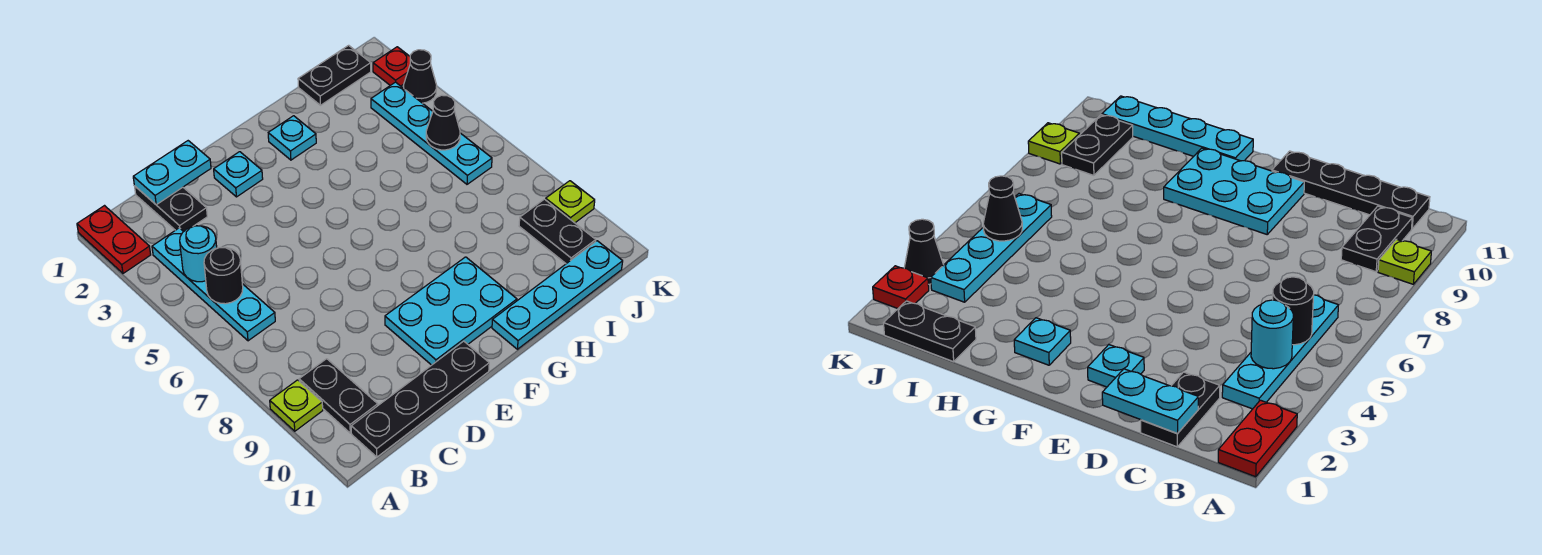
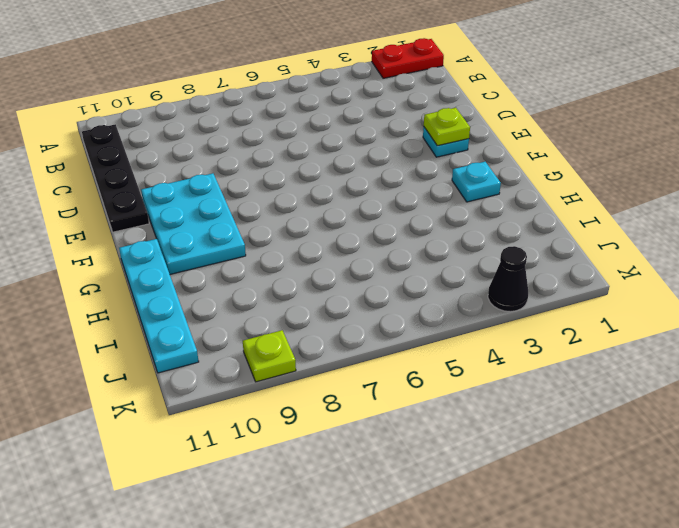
lime plate E2 level 2 -> lime plate A9 level 1
none -> cyan plate B3:B6 level 1
none -> black plate B9:B10 level 1
none -> black plate C1:C2 level 1

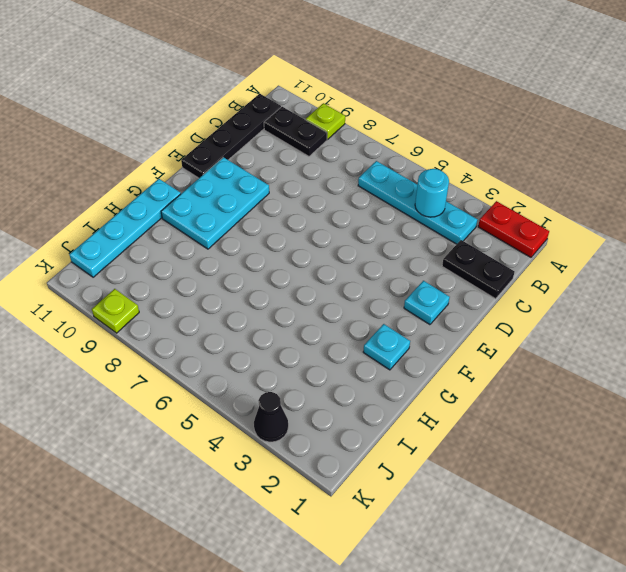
none -> black plate I1:J1 level 1
none -> cyan plate J3:J6 level 1
none -> black plate J9:J10 level 1

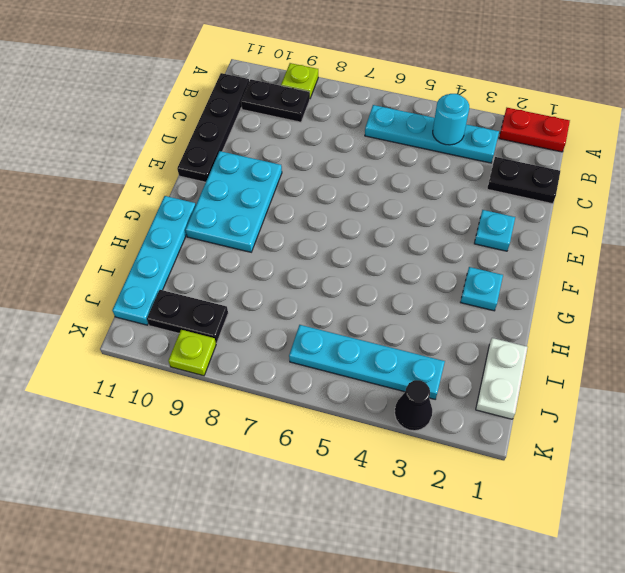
white plate I1:J1 level 1 -> black plate I1:J1 level 1
none -> red plate K2 level 1
none -> black round brick B5 level 2
none -> cyan plate C1:D1 level 2

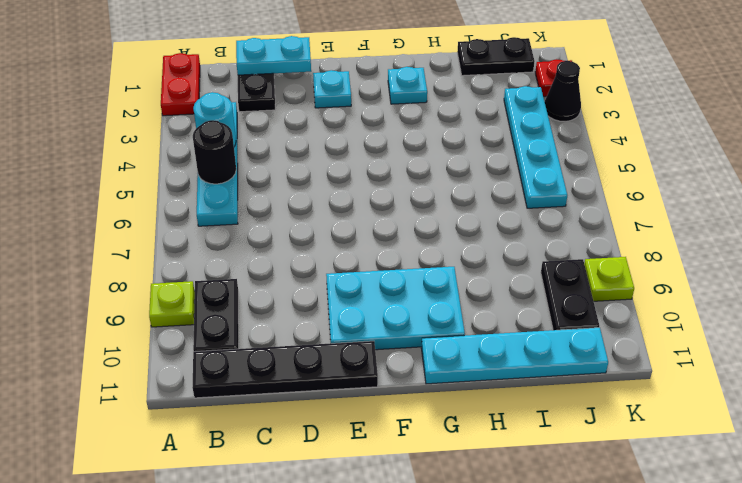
none -> black cone J5 level 2

